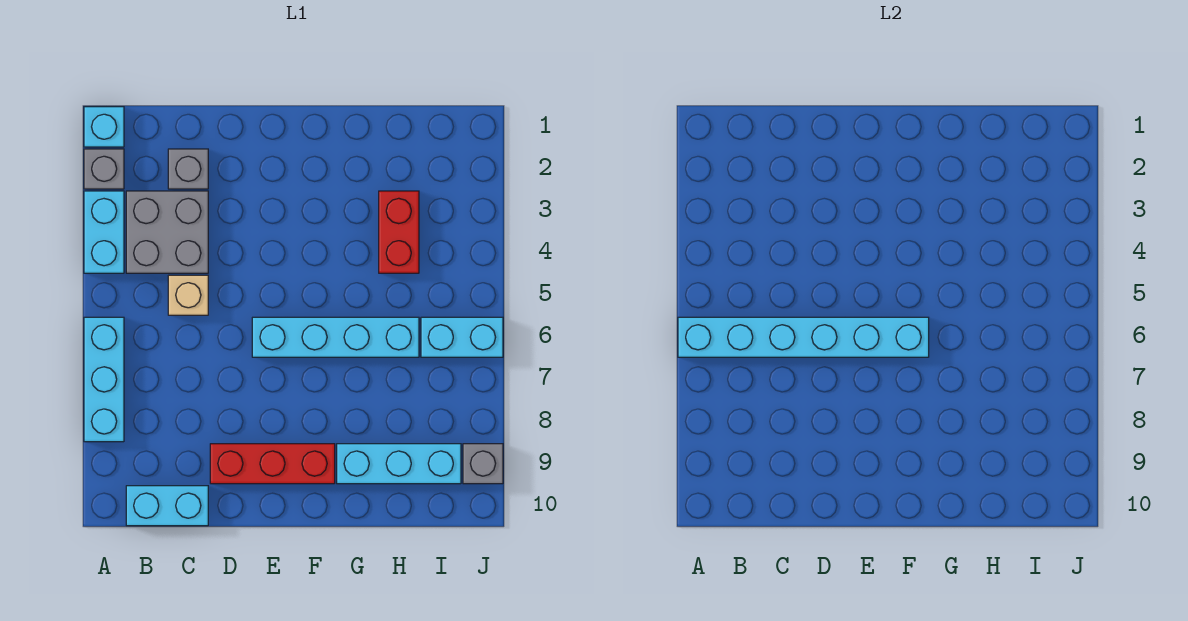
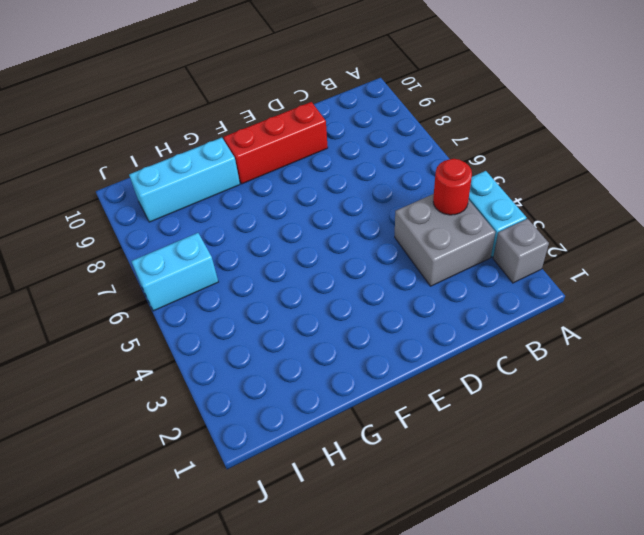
red round brick B4 level 2 -> none
none -> cyan brick A1 level 1
none -> cyan brick A6:A8 level 1
none -> cyan brick B10:C10 level 1

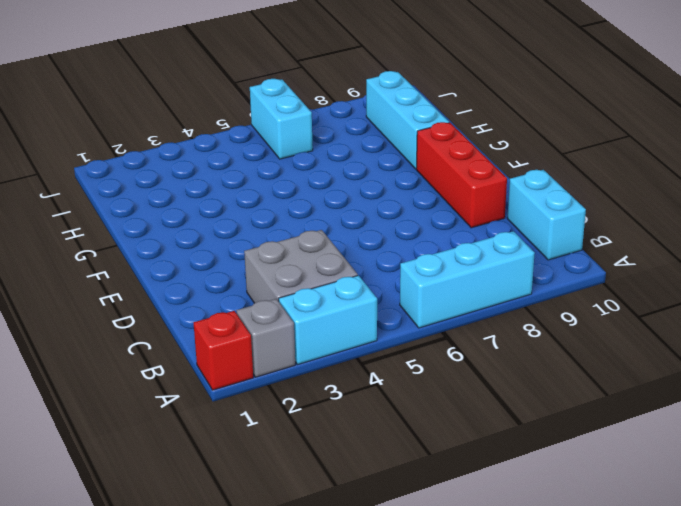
red brick A1 level 1 -> cyan brick A1 level 1
none -> grey brick C2 level 1
none -> tan brick C5 level 1
none -> cyan brick E6:H6 level 1

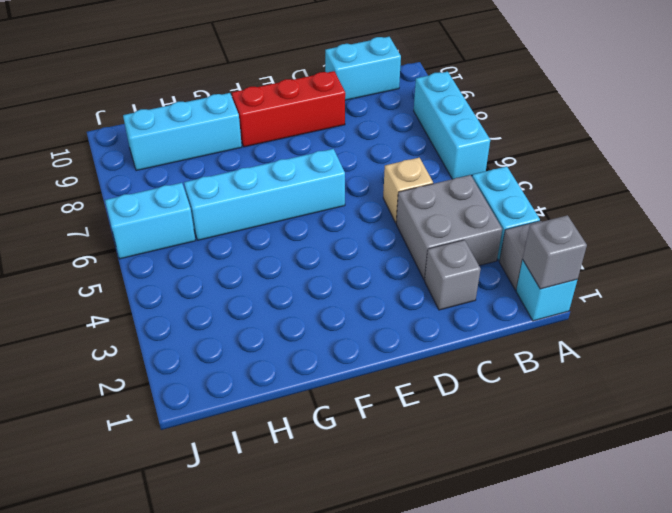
grey brick A1 level 2 -> grey brick J9 level 1
none -> red brick H3:H4 level 1
none -> cyan brick A6:F6 level 2

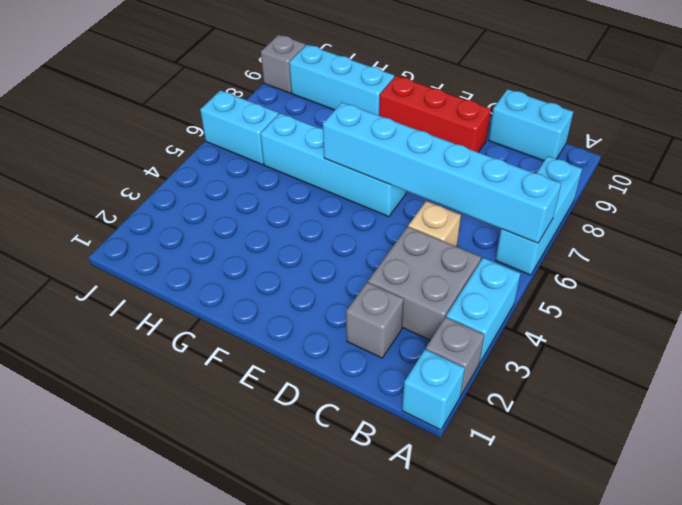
none -> red brick H3:H4 level 1

